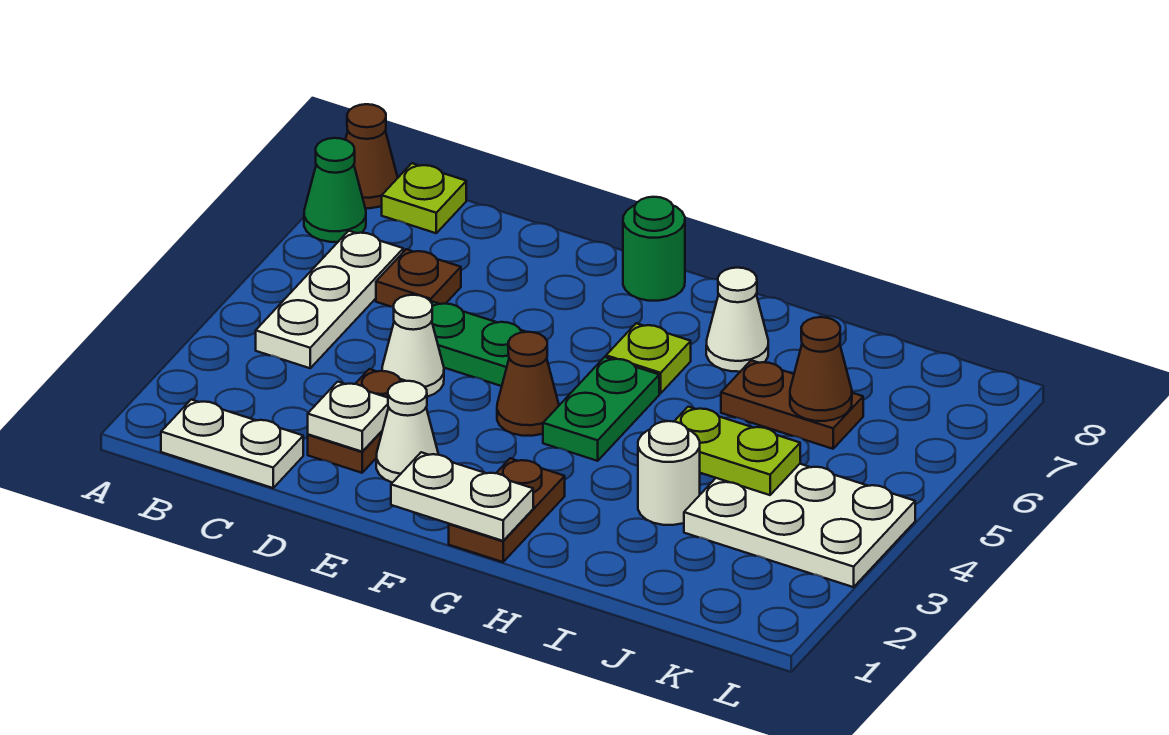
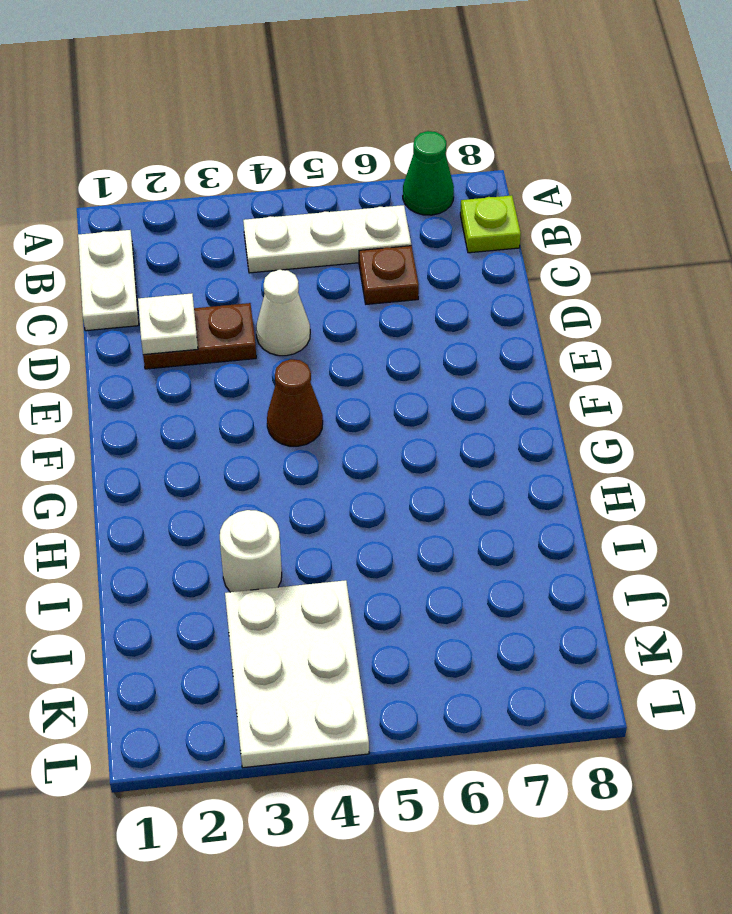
none -> brown cone A8 level 1
none -> green plate D5:E5 level 1
none -> white cone E2 level 1

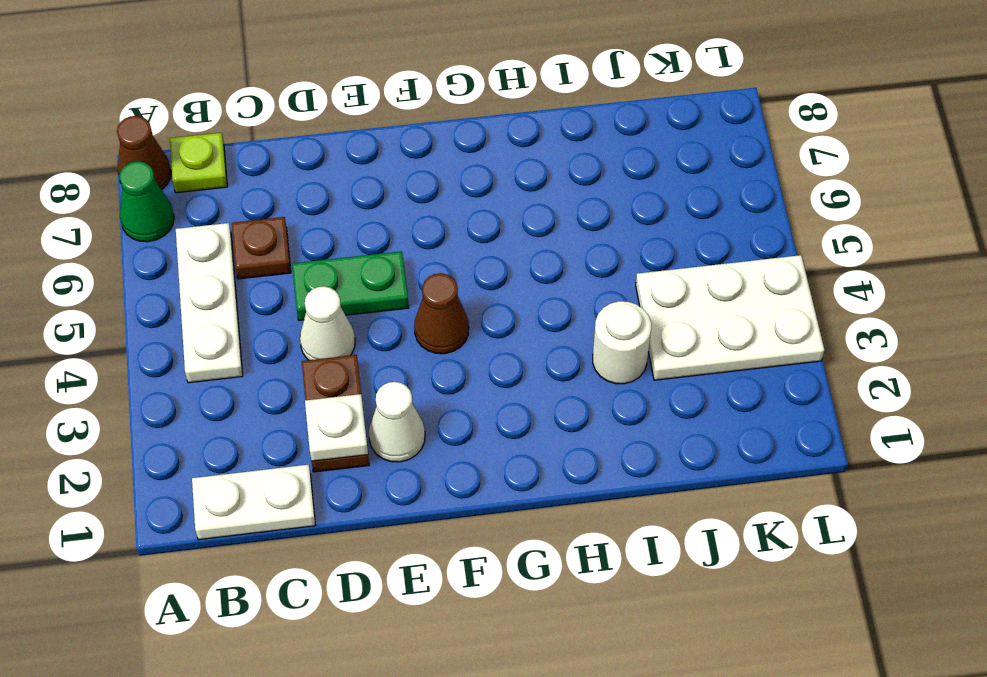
none -> green round brick F8 level 1
none -> brown plate G1:G2 level 1
none -> green plate G4:G5 level 1

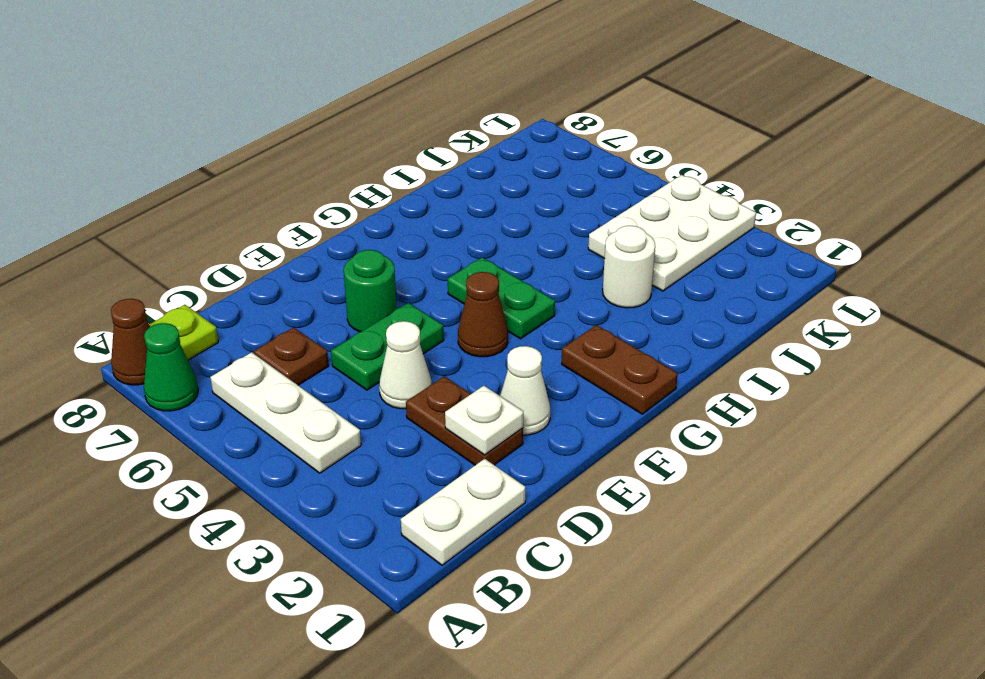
green round brick E6 level 1 -> green round brick F8 level 1
none -> lime plate G6 level 1
none -> white cone H7 level 1
none -> brown plate I6:J6 level 1

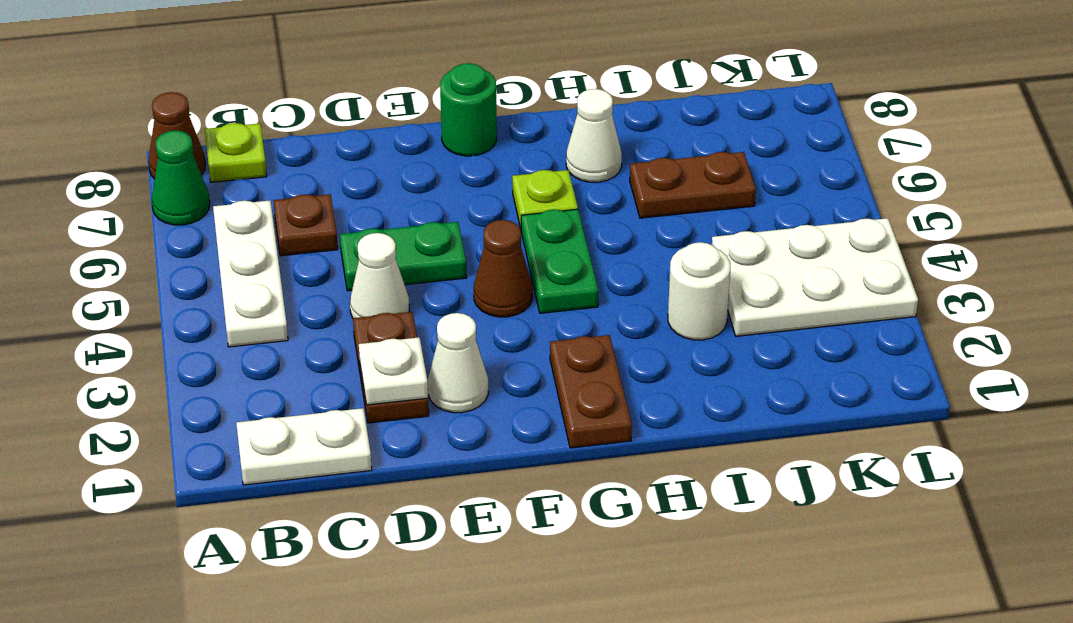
none -> white plate F1:G1 level 2
none -> lime plate I4:J4 level 2
none -> brown cone J6 level 2

